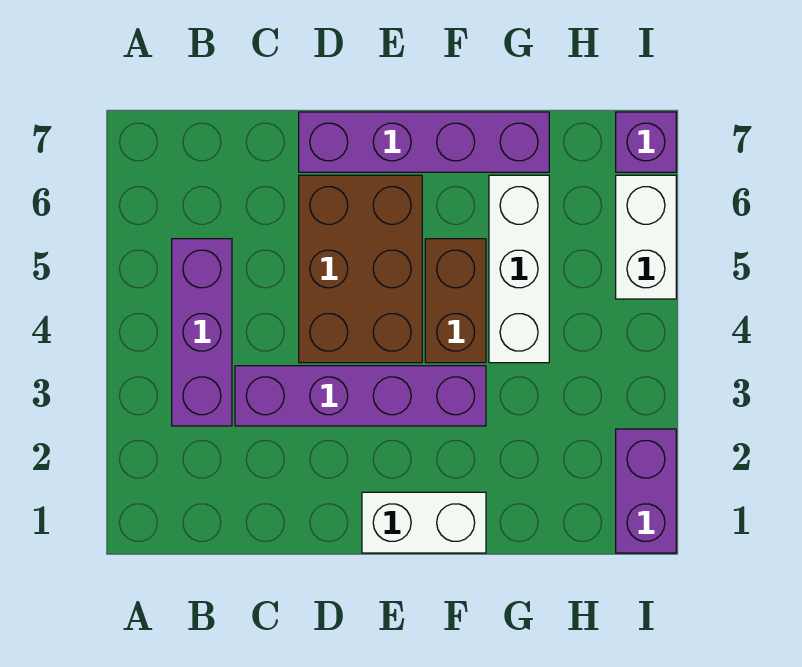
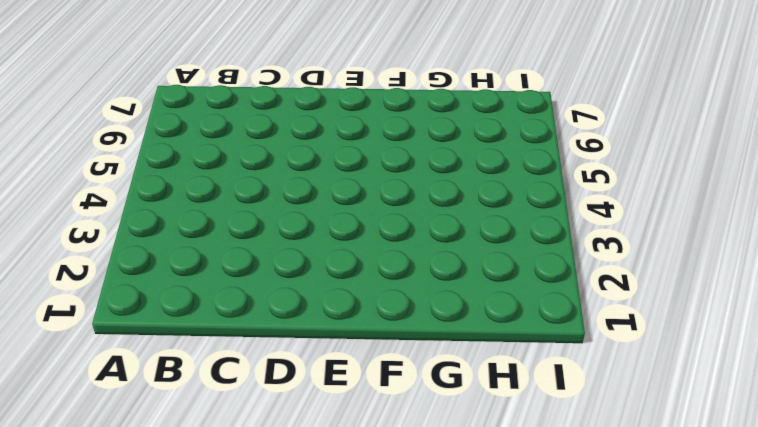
none -> purple brick B3:B5 level 1
none -> purple brick C3:F3 level 1

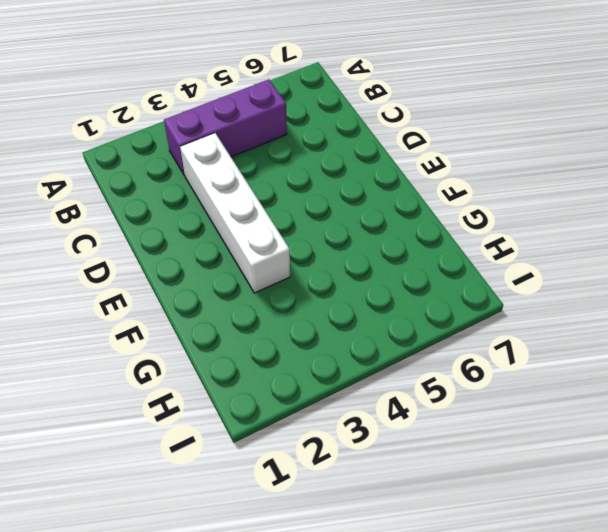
white brick C3:F3 level 1 -> purple brick C3:F3 level 1
none -> brown brick D4:E6 level 1
none -> purple brick D7:G7 level 1

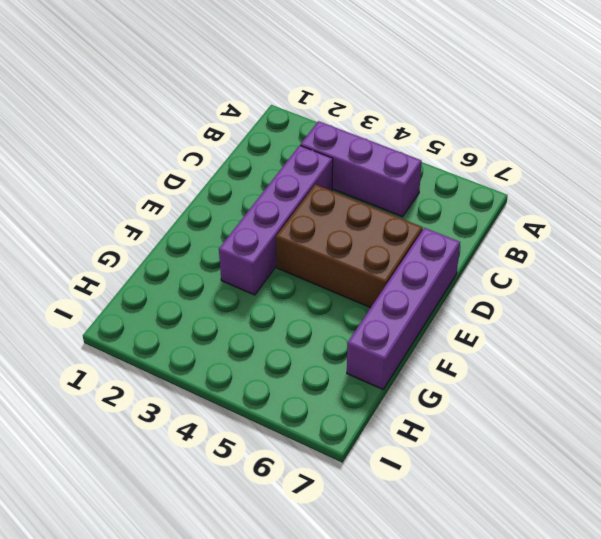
none -> white brick E1:F1 level 1
none -> brown brick F4:F5 level 1

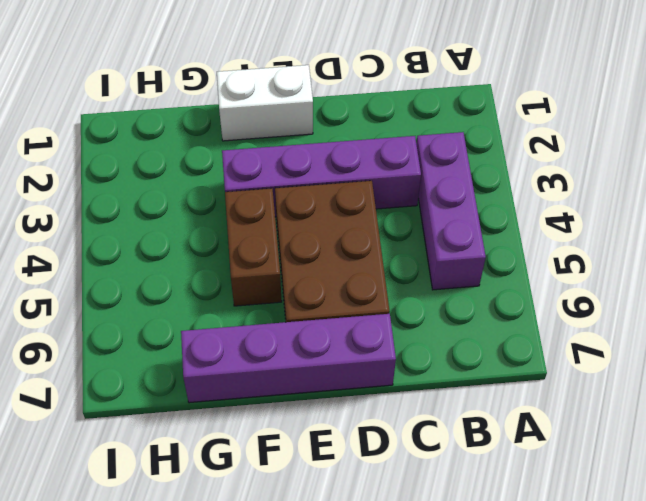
none -> white brick G4:G6 level 1
none -> purple brick I1:I2 level 1

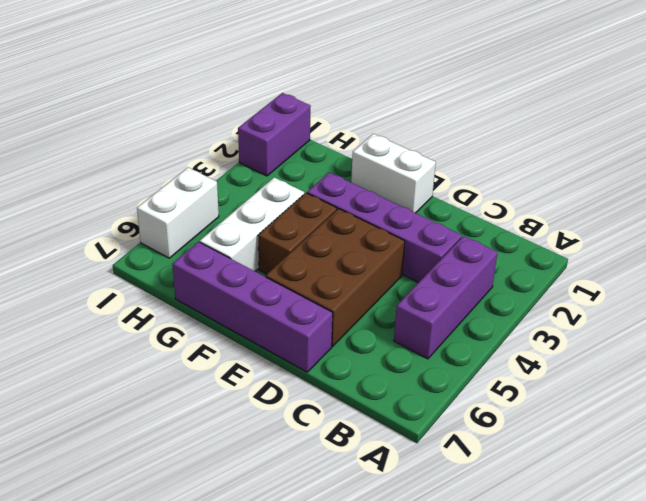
none -> purple brick I7 level 1

